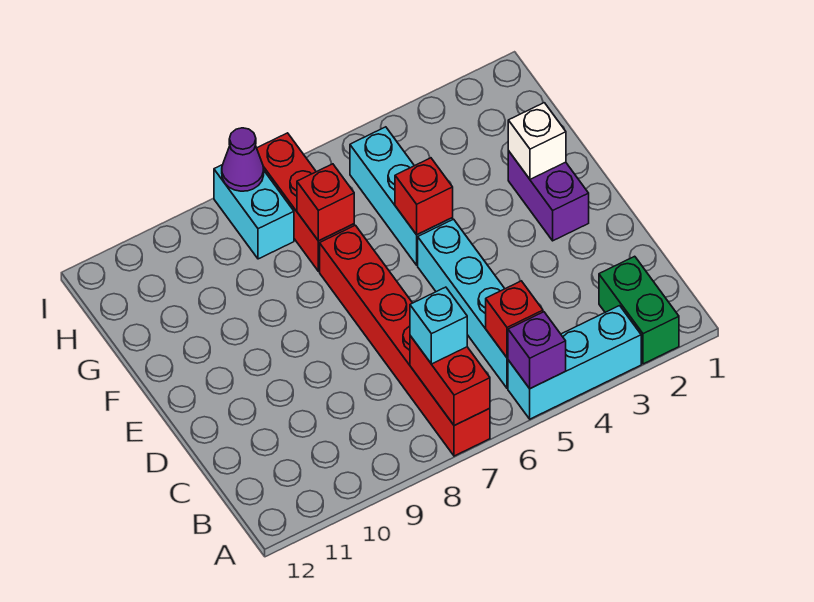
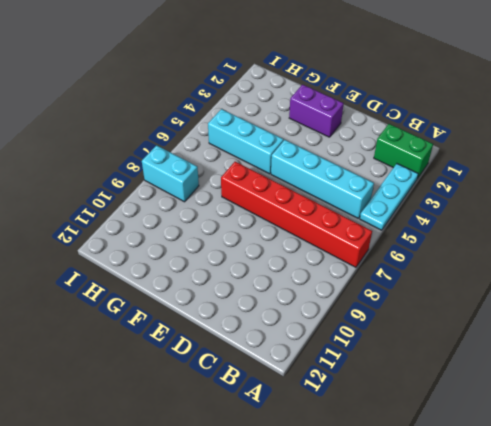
cyan plate A3:A5 level 1 -> cyan brick A3:A5 level 1
none -> red brick G7:I7 level 1
none -> purple brick A5 level 2
none -> red brick A7:B7 level 2

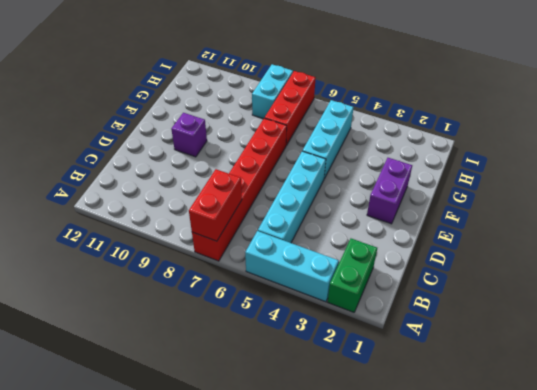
purple brick E10 level 1 -> purple brick A5 level 2
none -> red brick B5 level 2
none -> white brick F2 level 2
none -> red brick F5 level 2

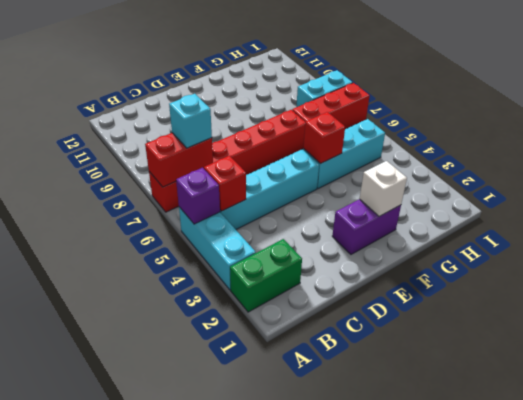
none -> red brick G7 level 2
none -> purple cone I8 level 2

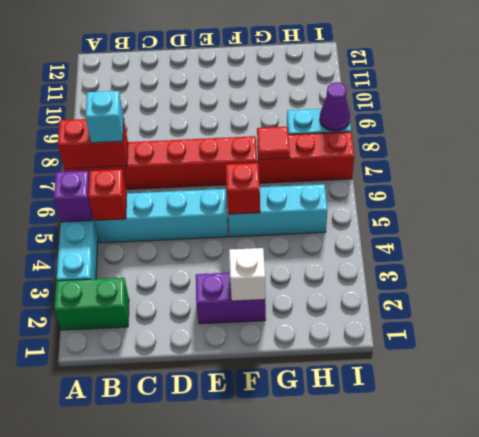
red tile G7 level 2 -> red brick G7 level 2

